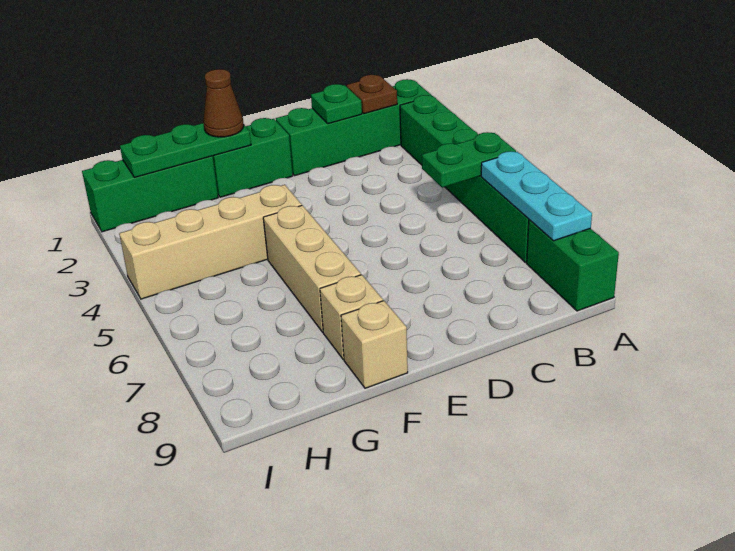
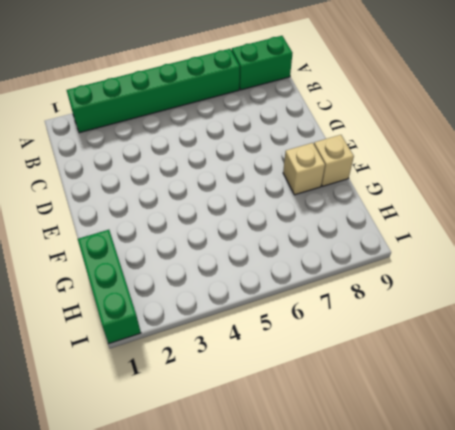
none -> green brick A1:D1 level 1
none -> green brick E1:F1 level 1
none -> tan brick F4:I4 level 1

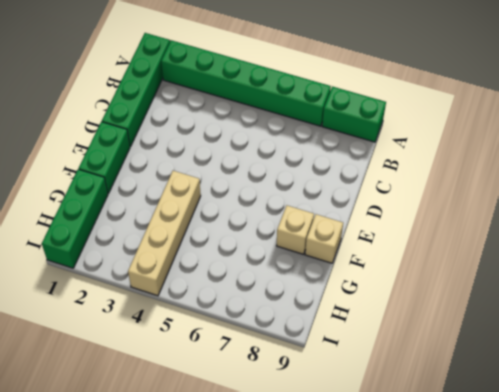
none -> tan brick F5:F7 level 1
none -> green plate A5:B5 level 2
none -> cyan plate A6:A8 level 2

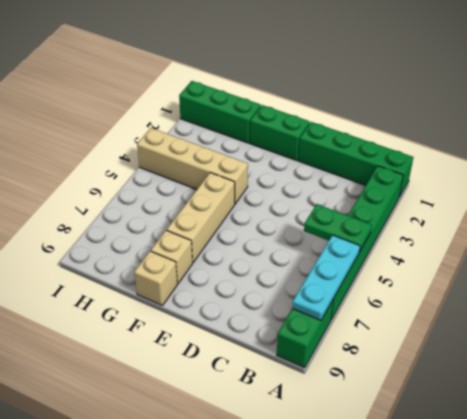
none -> brown plate B1 level 2
none -> green plate C1 level 2
none -> green plate F1:H1 level 2

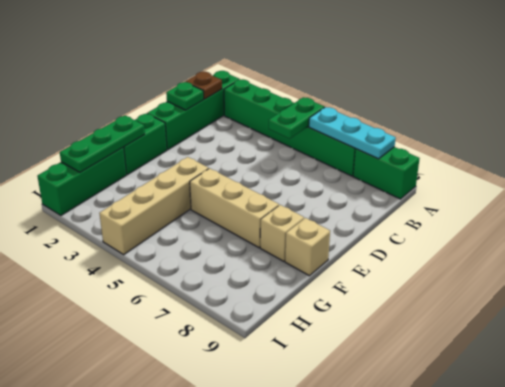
none -> brown cone F1 level 3

